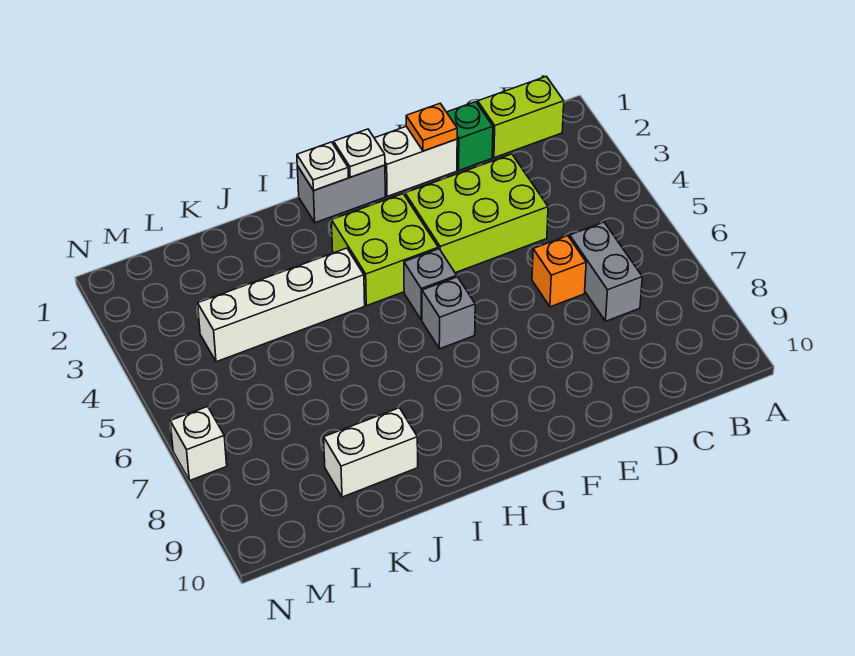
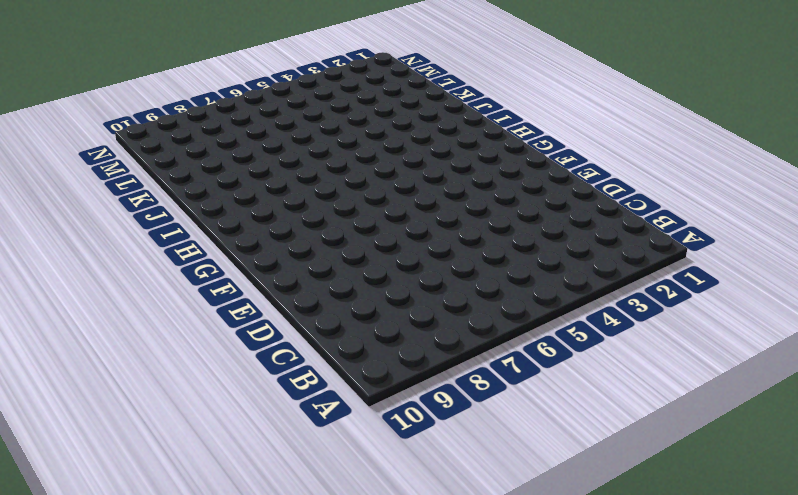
none -> lime brick B1:C1 level 1
none -> grey brick C6:C7 level 1
none -> green brick D1 level 1

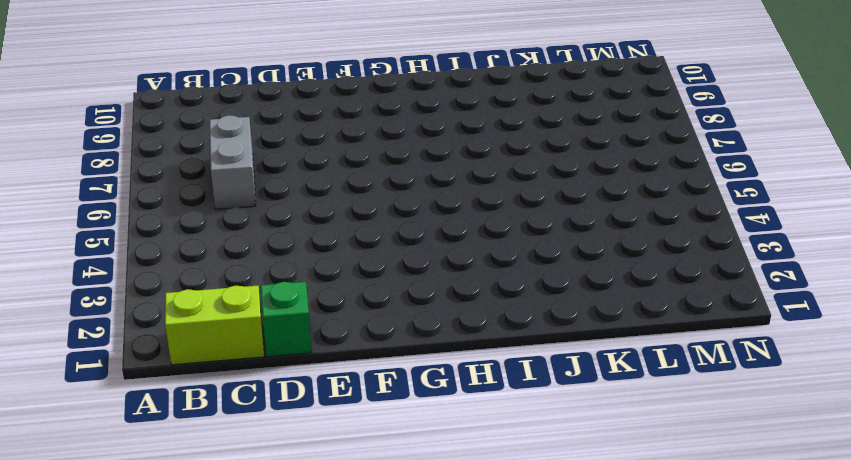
none -> lime brick D3:F4 level 1
none -> orange brick D6 level 1
none -> white brick E1:F1 level 1

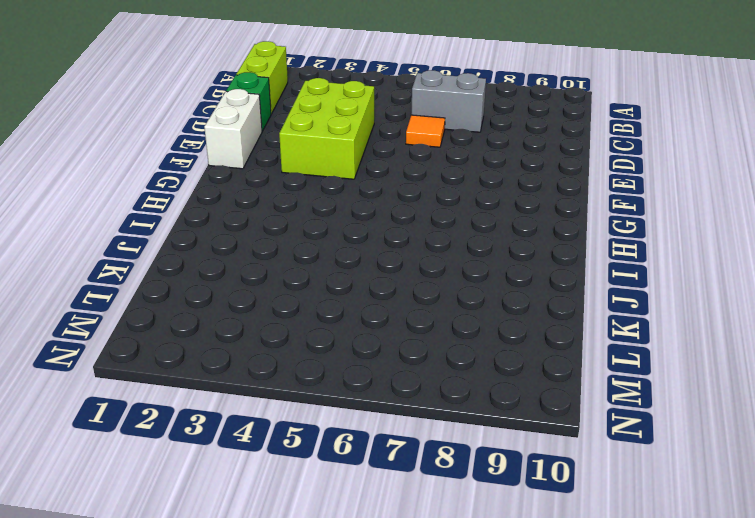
orange tile D6 level 1 -> orange brick D6 level 1
none -> grey brick G1:H1 level 1
none -> lime brick G3:H4 level 1
none -> grey brick G5 level 1

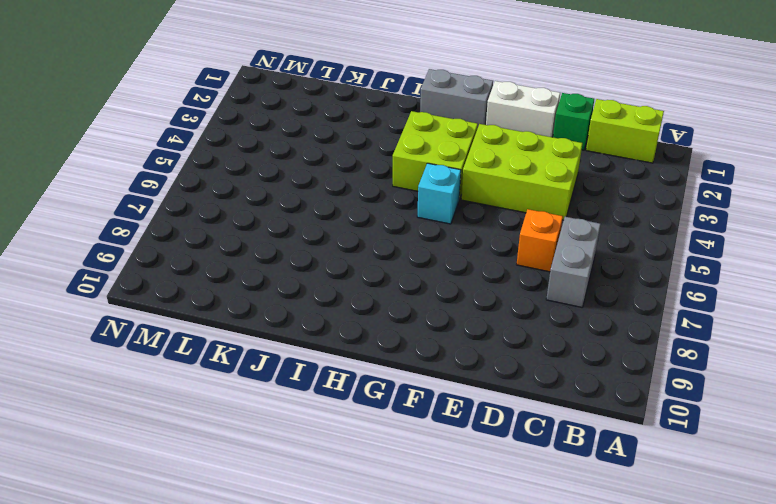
cyan brick G5 level 1 -> grey brick G5 level 1
none -> grey brick G6 level 1
none -> white brick I4:L4 level 1
none -> white brick J9:K9 level 1

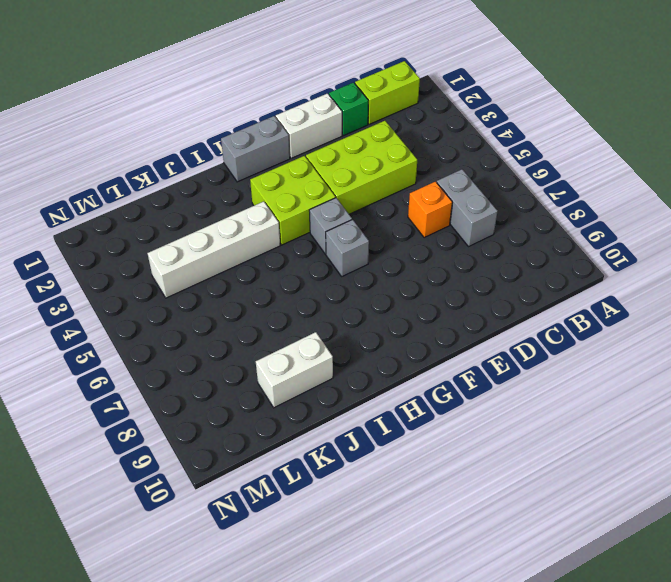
none -> white brick N7 level 1
none -> orange plate E1 level 2
none -> white plate G1 level 2

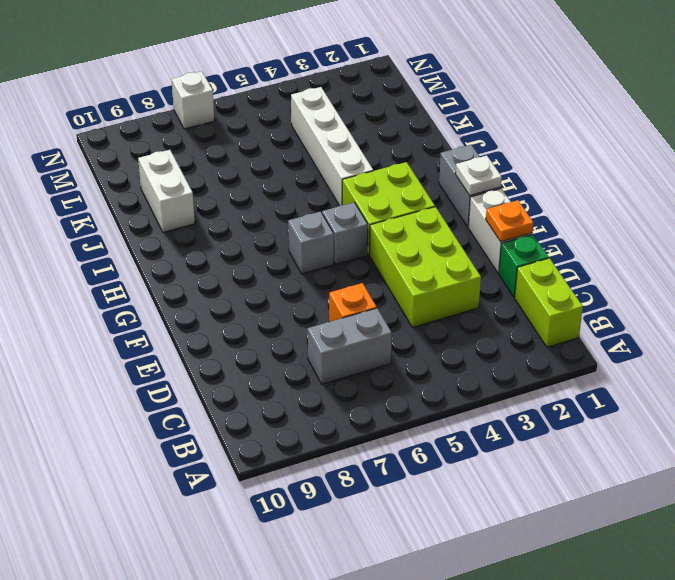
none -> white plate H1 level 2

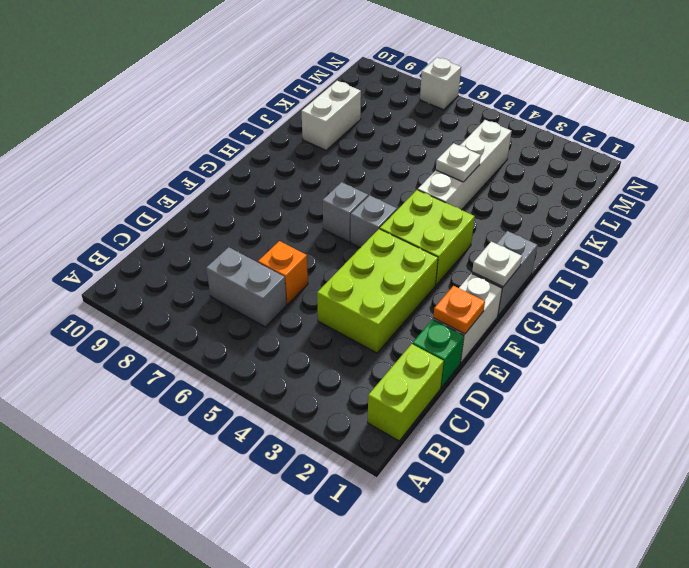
white plate J4 level 2 -> white plate H1 level 2

